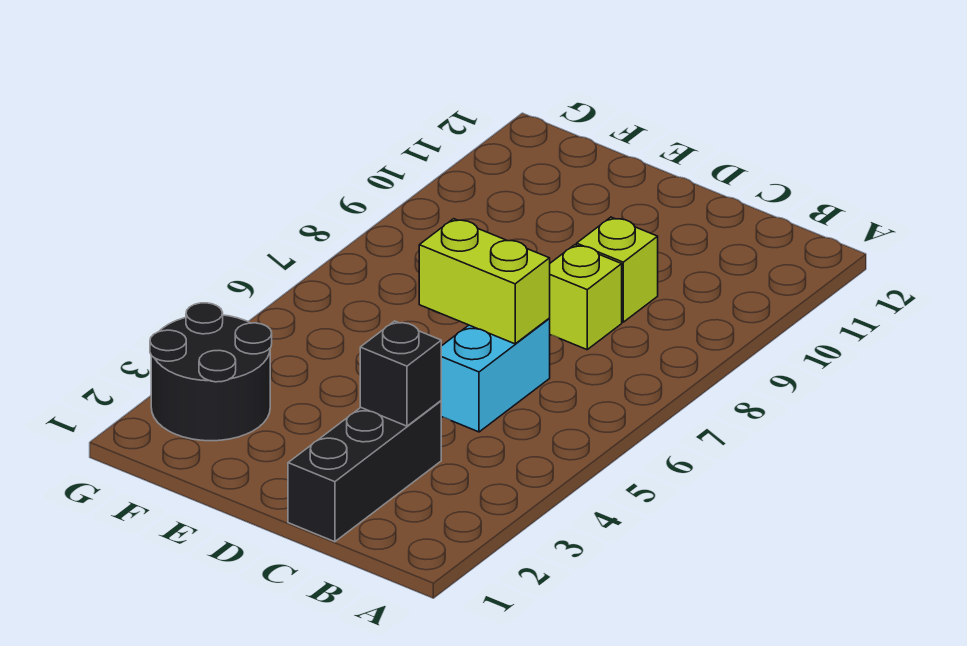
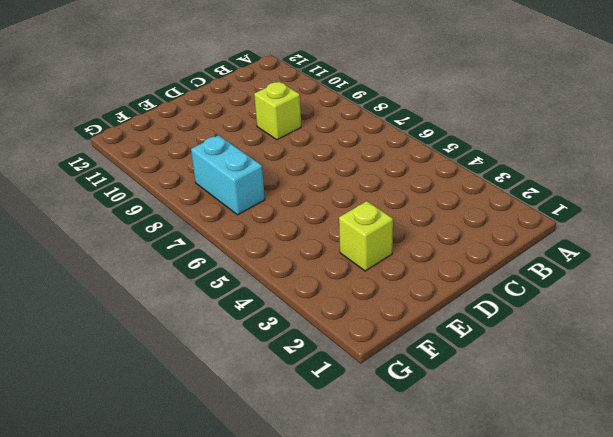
lime brick E3 level 1 -> lime brick C8 level 1
cyan brick F7:F8 level 1 -> cyan brick C5:C6 level 1
none -> black brick C1:C3 level 1
none -> black round brick F2:G3 level 1

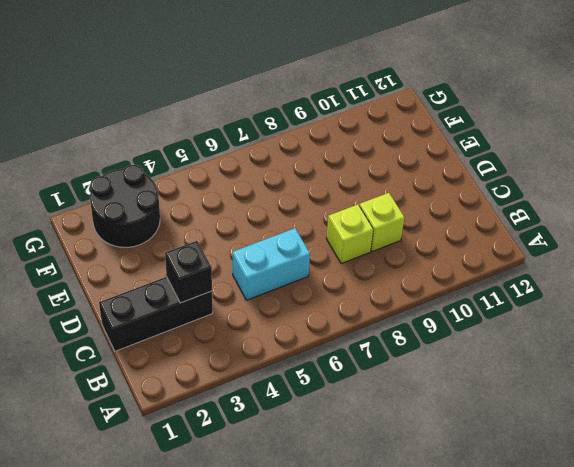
none -> lime brick C6:D6 level 2

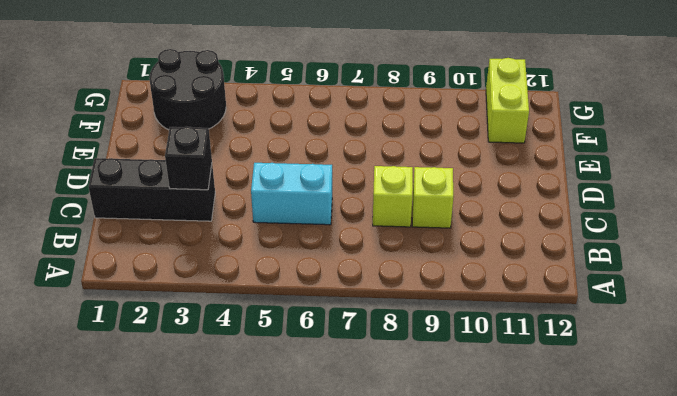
lime brick F11:G11 level 1 -> lime brick C6:D6 level 2

